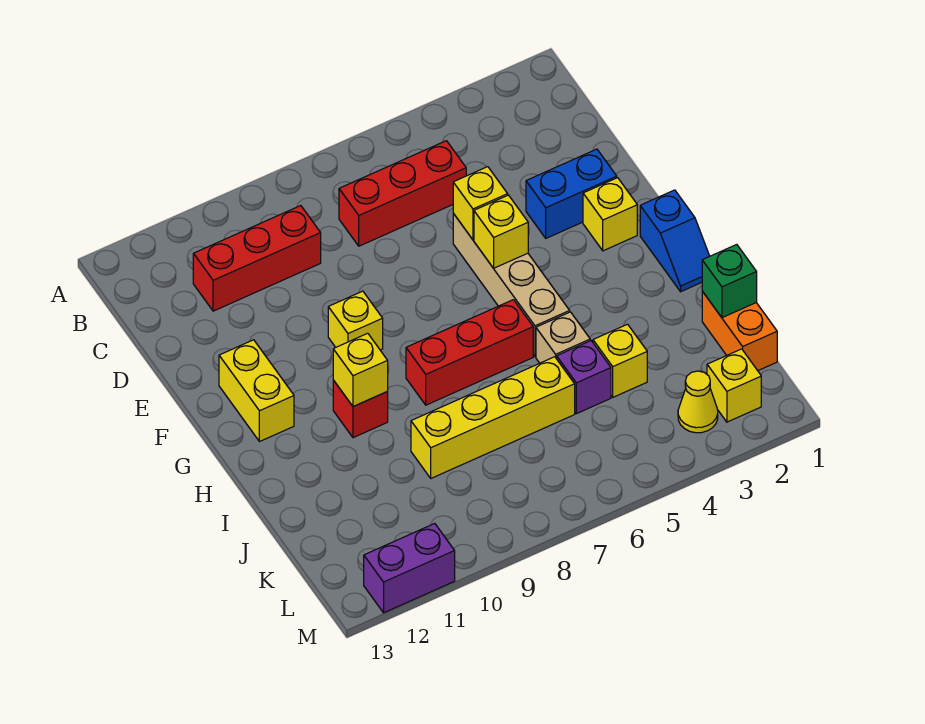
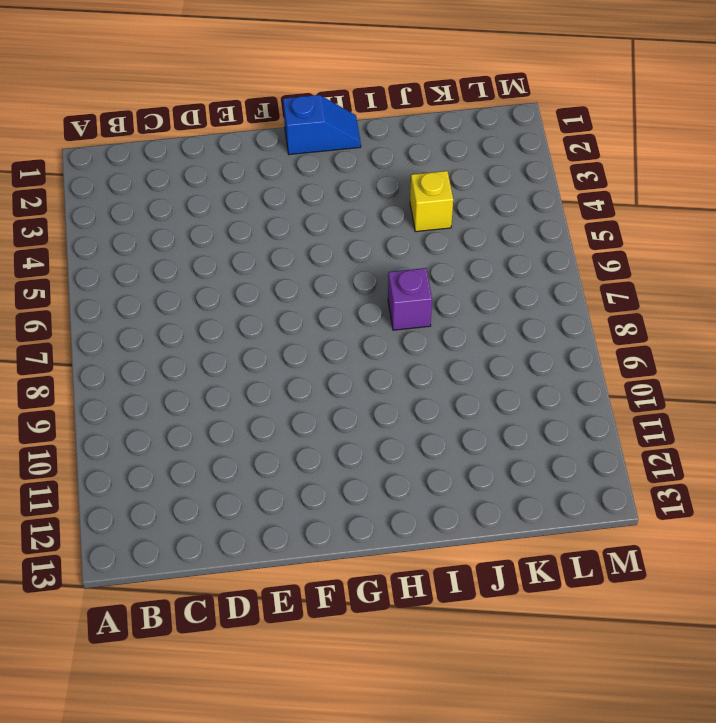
purple brick I7 level 1 -> purple brick J5 level 1
none -> red brick C5:C7 level 1
none -> red brick C9:C11 level 1
none -> blue brick E2:E3 level 1

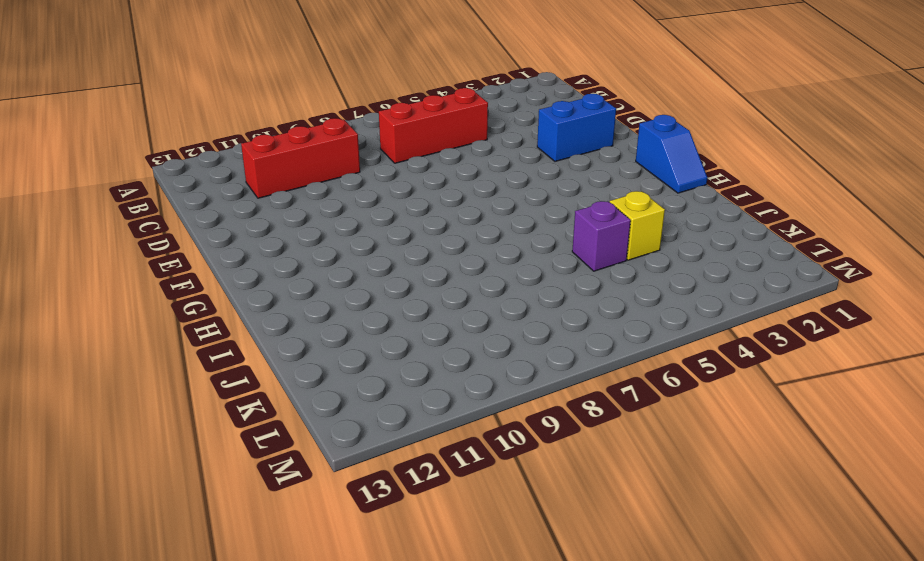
none -> tan brick E5:H5 level 1
none -> yellow brick F2 level 1
none -> yellow brick F9 level 1

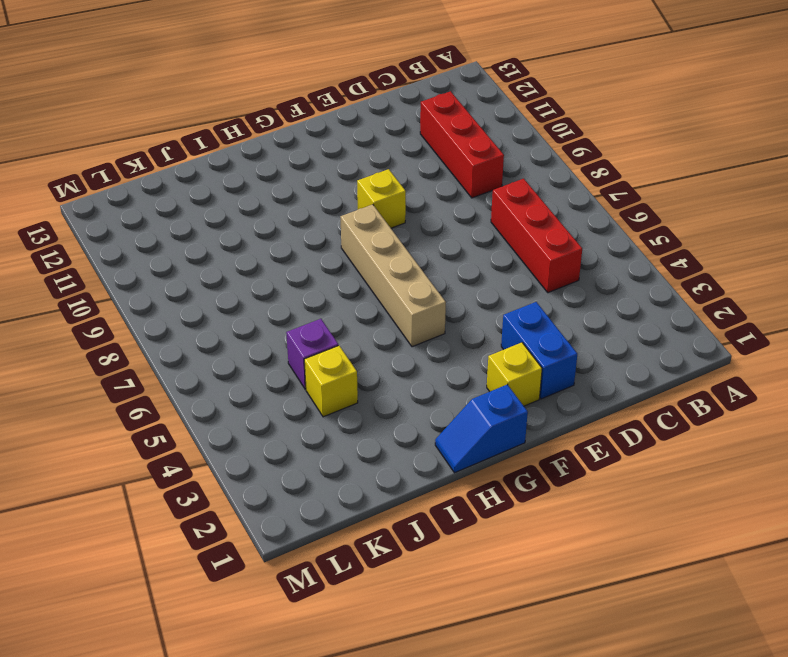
tan brick G5:G8 level 1 -> tan brick E5:H5 level 1
none -> yellow brick F12:G12 level 1
none -> red brick H6:H8 level 1
none -> red brick H10 level 1

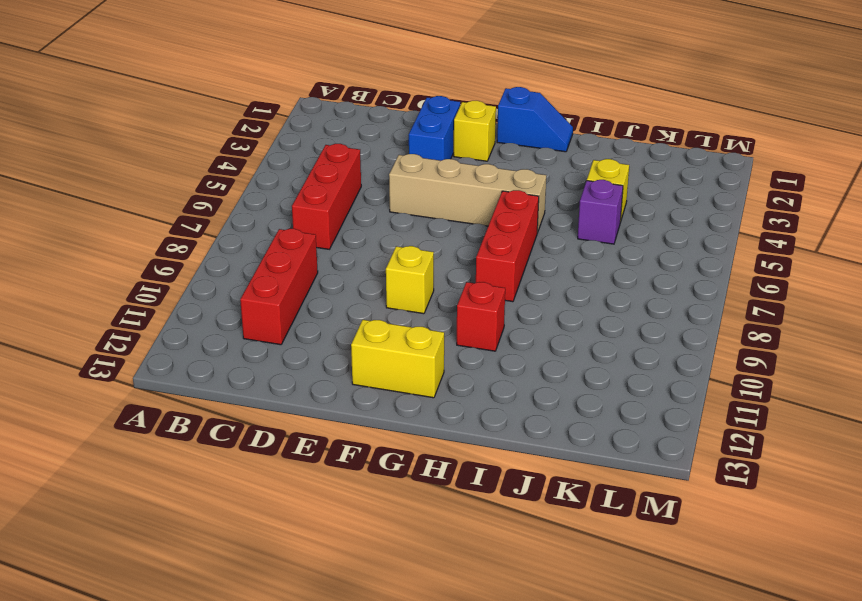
none -> tan brick I5 level 1
none -> orange brick J1:K1 level 1
none -> yellow brick J6:J9 level 1

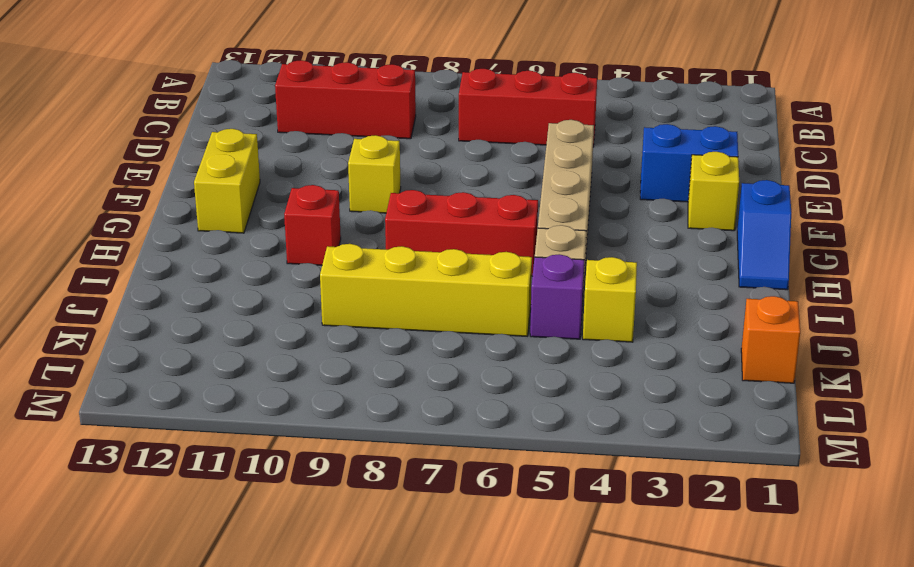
orange brick K1 level 1 -> orange brick J1:K1 level 1
none -> yellow brick L2 level 1
none -> yellow cone L3 level 1
none -> purple brick M11:M12 level 1

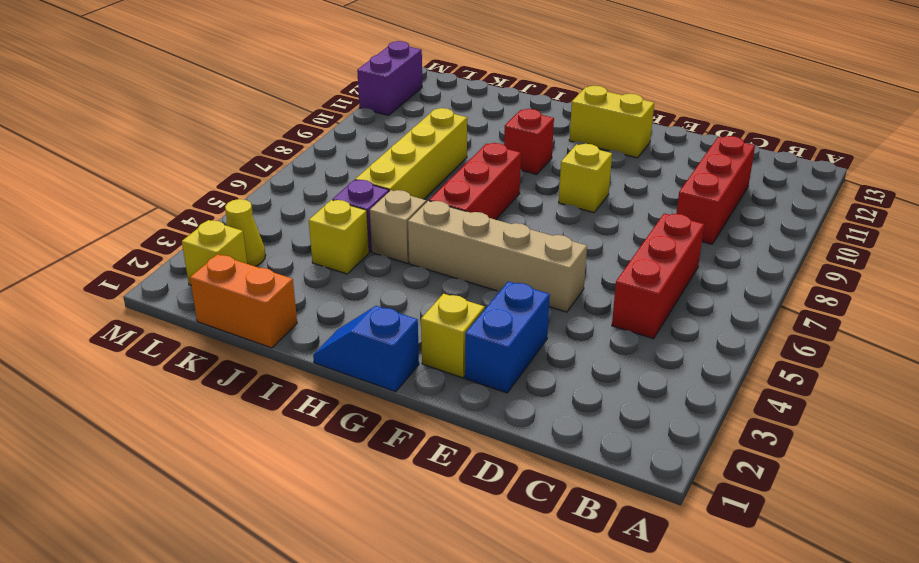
none -> yellow brick E5 level 2
none -> yellow brick F5 level 2
none -> yellow brick H10 level 2

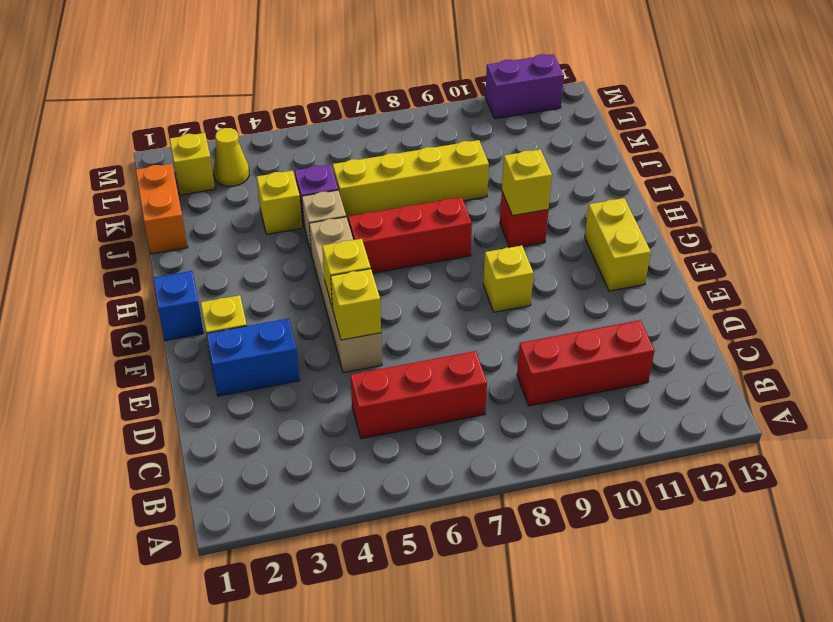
none -> green brick J1 level 2

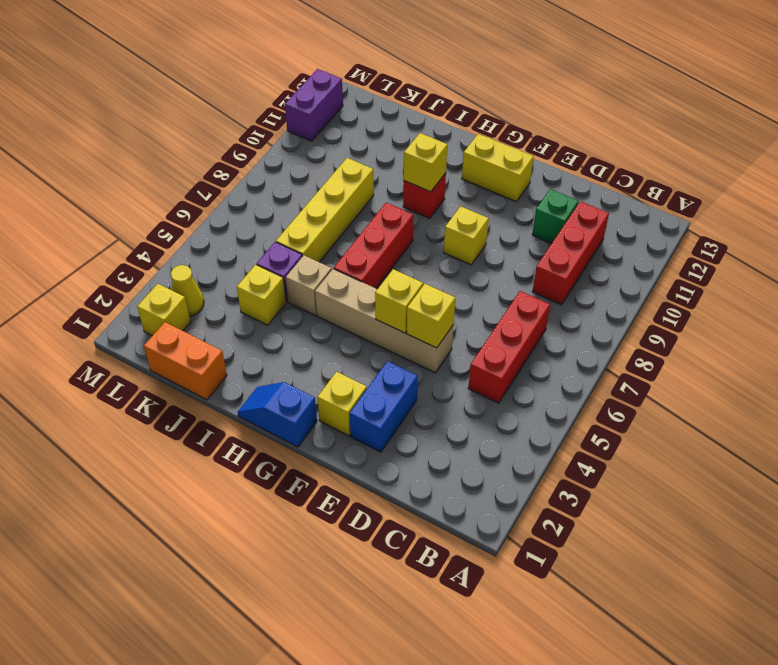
green brick D11 level 1 -> green brick J1 level 2

